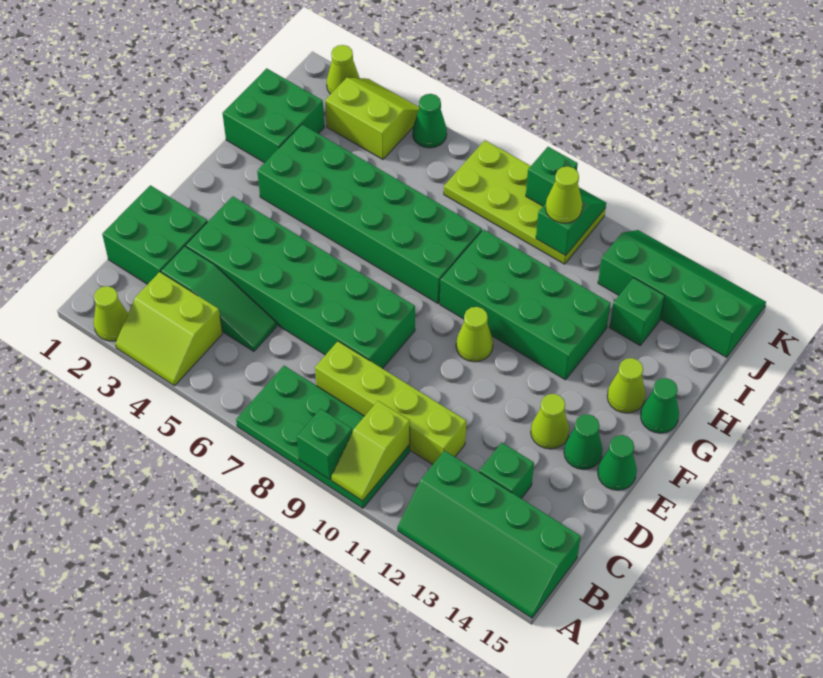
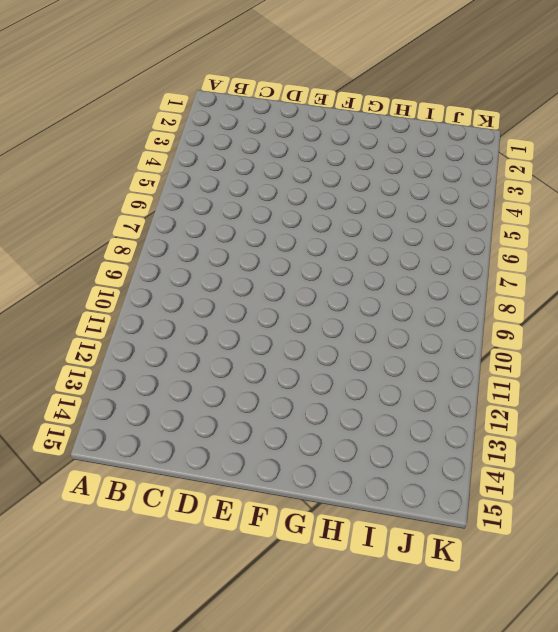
none -> lime cone A2 level 1
none -> lime slope A3:B4 level 1 top B
none -> green plate A7:B10 level 1

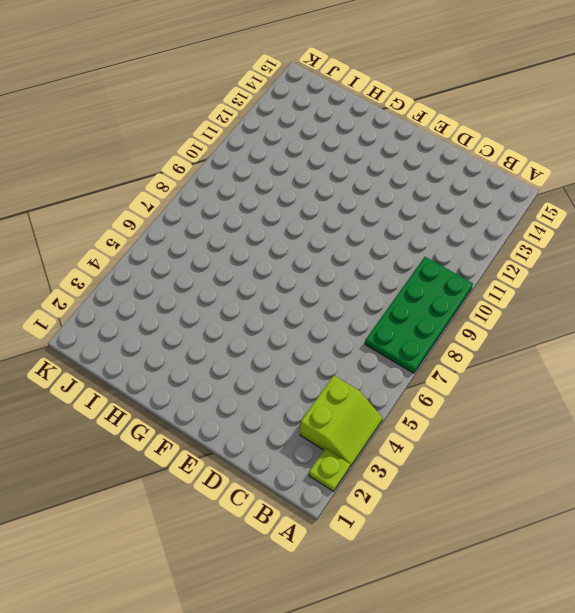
lime plate A2 level 1 -> lime cone A2 level 1
none -> green slope A12:B15 level 1 top B
none -> green brick C1:D2 level 1
none -> green slope C3:C5 level 1 top 3

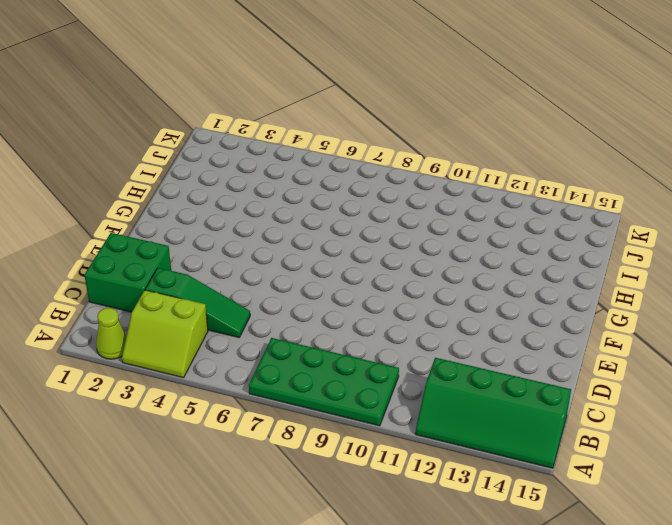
none -> lime brick C8:C11 level 1
none -> green brick C13 level 1
none -> green brick D3:E8 level 1

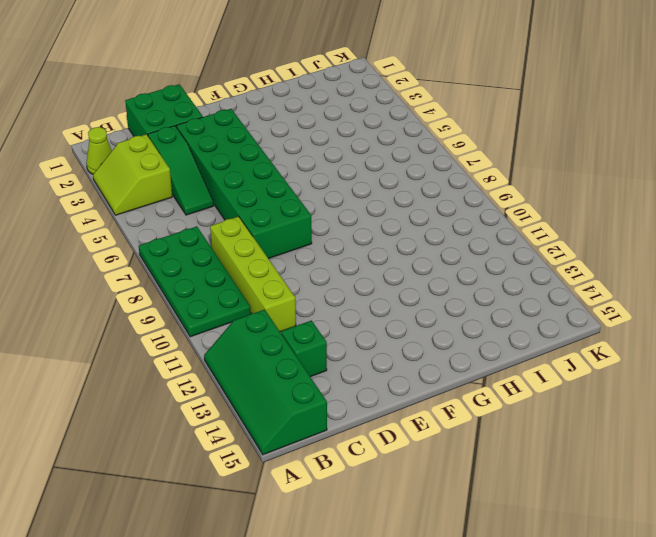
none -> lime cone E13 level 1
none -> green cone E14 level 1
none -> green cone E15 level 1

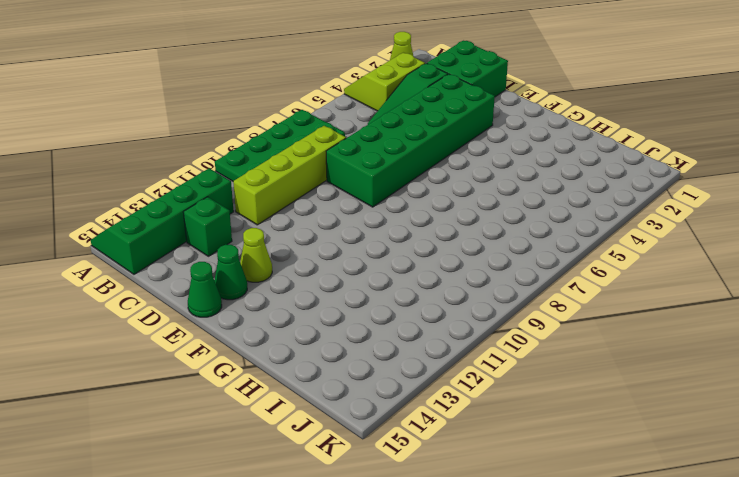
none -> lime cone F10 level 1
none -> green brick G3:H8 level 1
none -> green brick G9:H12 level 1

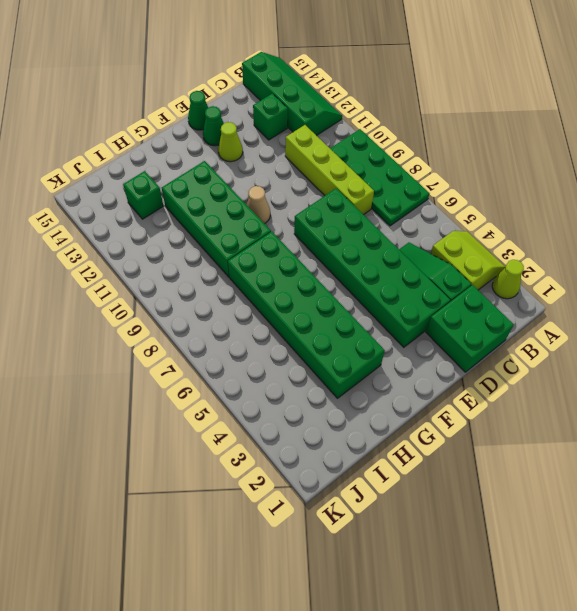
tan cone F10 level 1 -> lime cone F10 level 1
none -> lime cone G14 level 1
none -> green cone G15 level 1
none -> green brick H1:I2 level 1

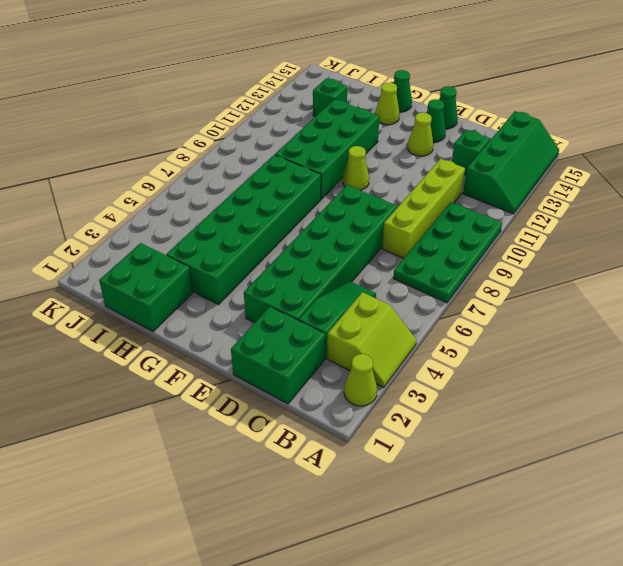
none -> lime slope J3:K4 level 1 top J
none -> lime plate J7:K10 level 1
none -> green slope J12:K15 level 1 top J

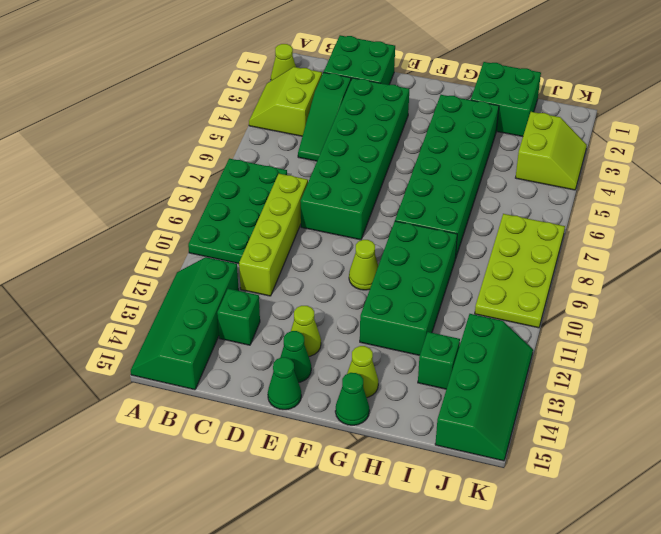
none -> lime cone K2 level 1
none -> green cone K5 level 1
none -> green brick A9 level 2

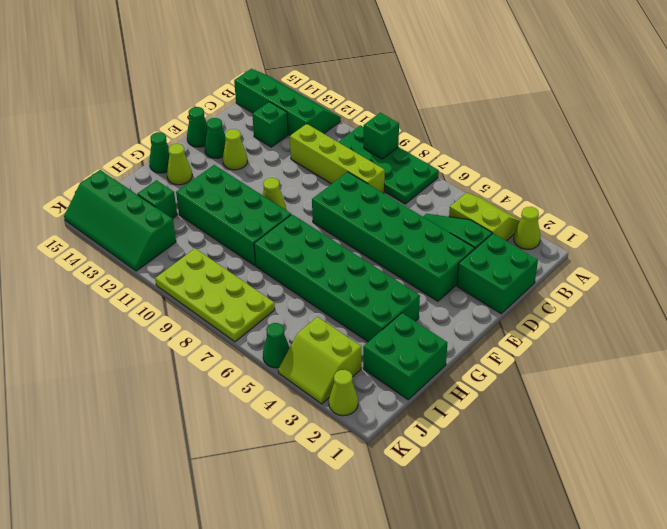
none -> lime slope A10:B10 level 2 top B
none -> green slope J10:K10 level 2 top J
none -> green brick K9 level 2

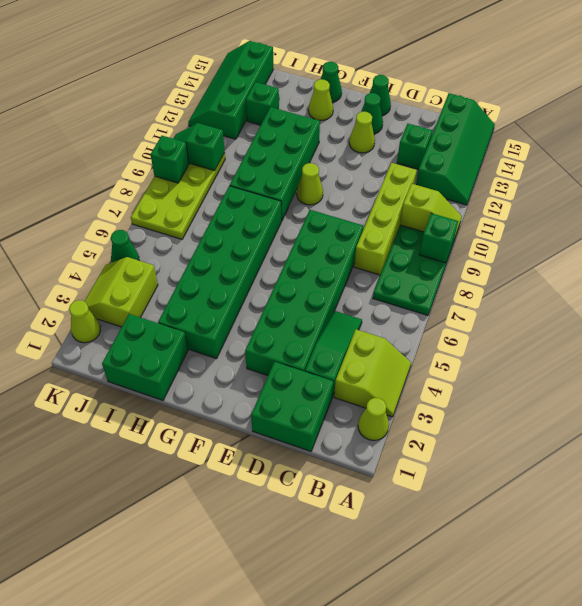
none -> lime cone J10 level 3

